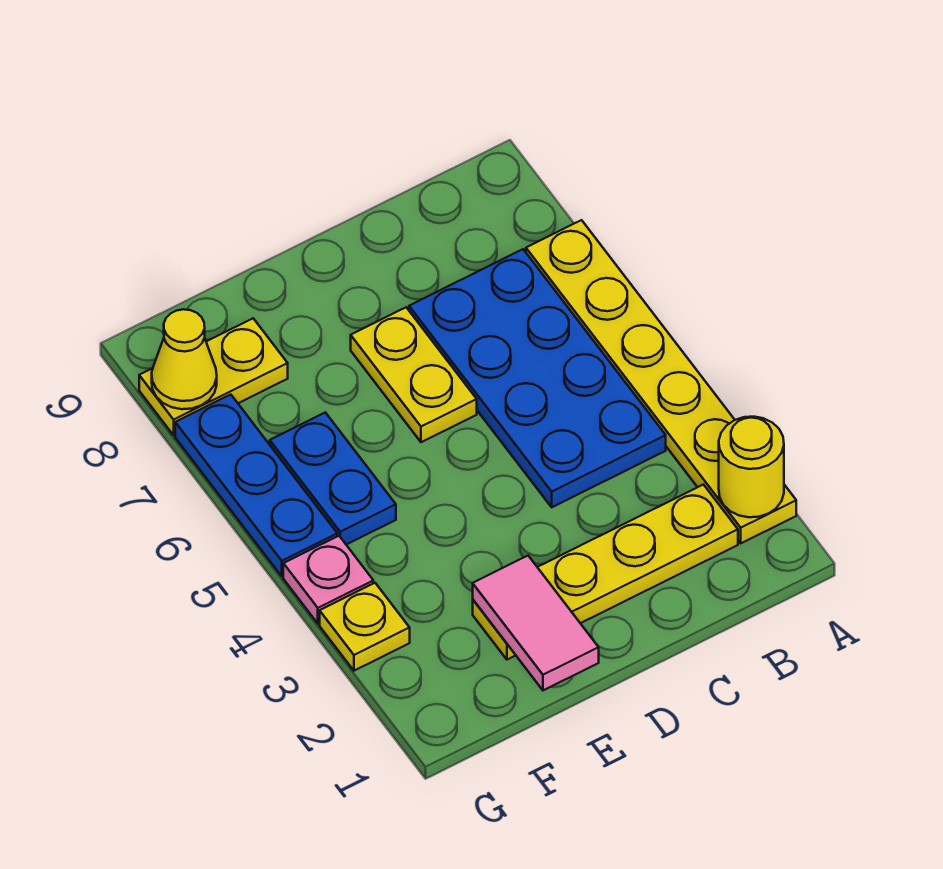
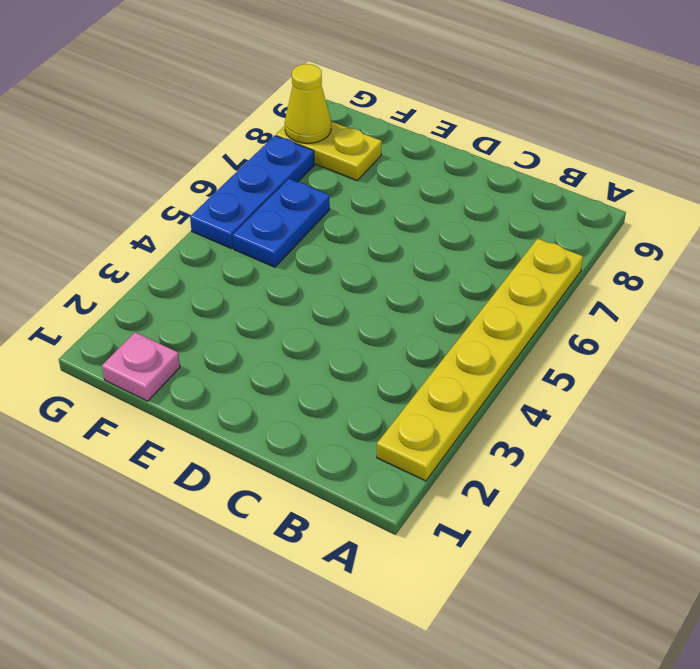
pink plate F1 level 1 -> pink plate G4 level 1
none -> yellow plate B2:E2 level 1
none -> blue plate B4:C7 level 1
none -> yellow plate D6:D7 level 1

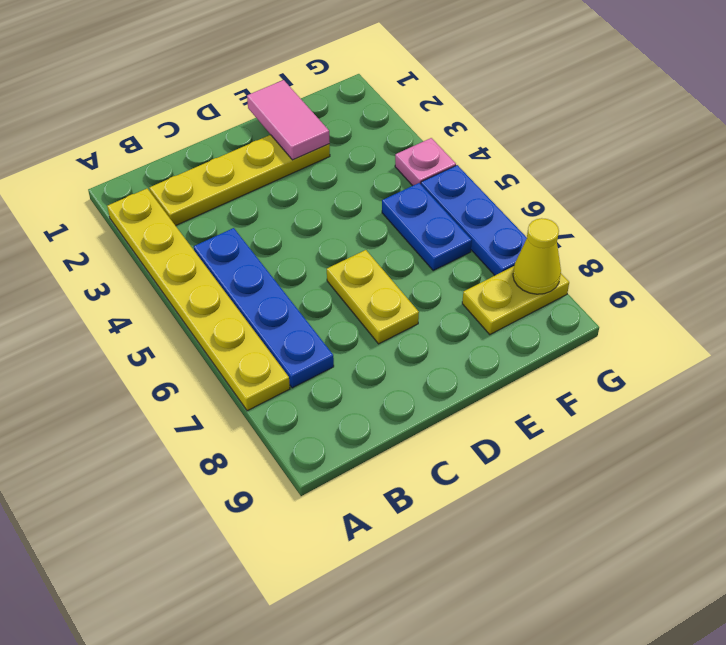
blue plate B4:B7 level 1 -> blue plate B4:C7 level 1
none -> yellow plate G3 level 1
none -> yellow round brick A2 level 2

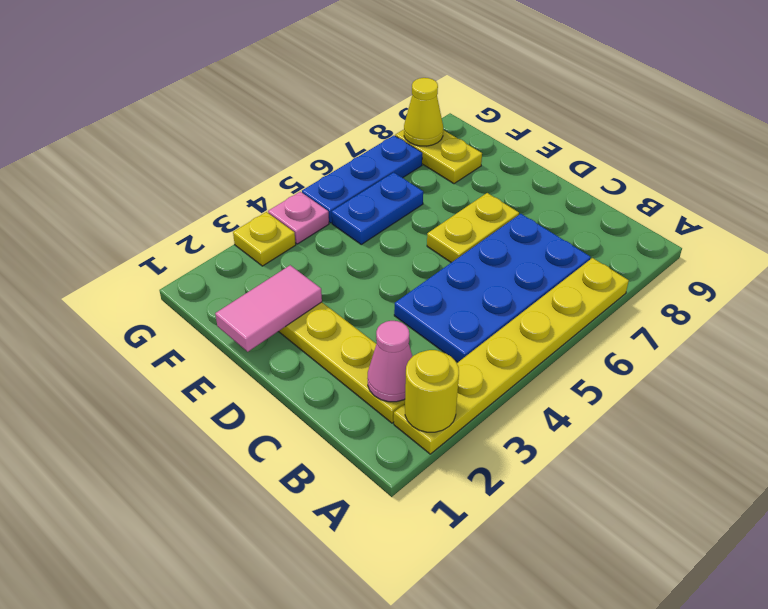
pink cone B2 level 2 -> none

